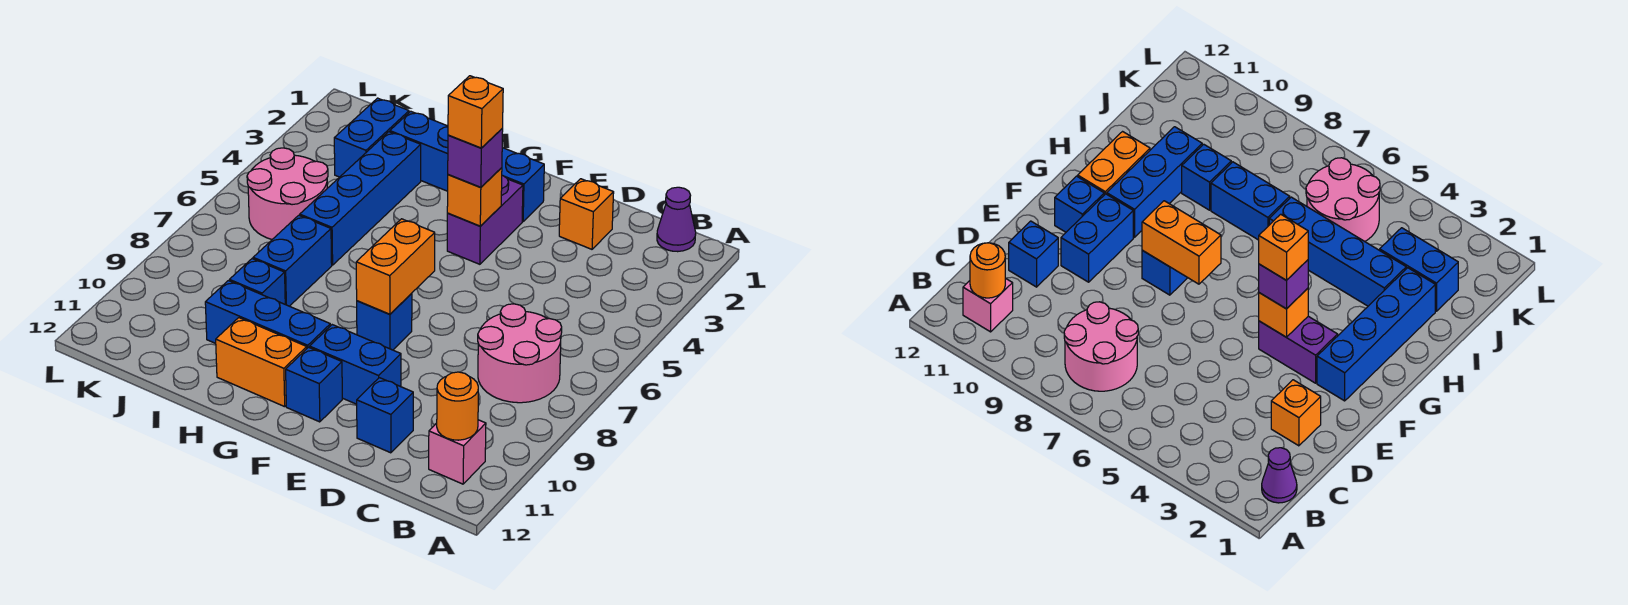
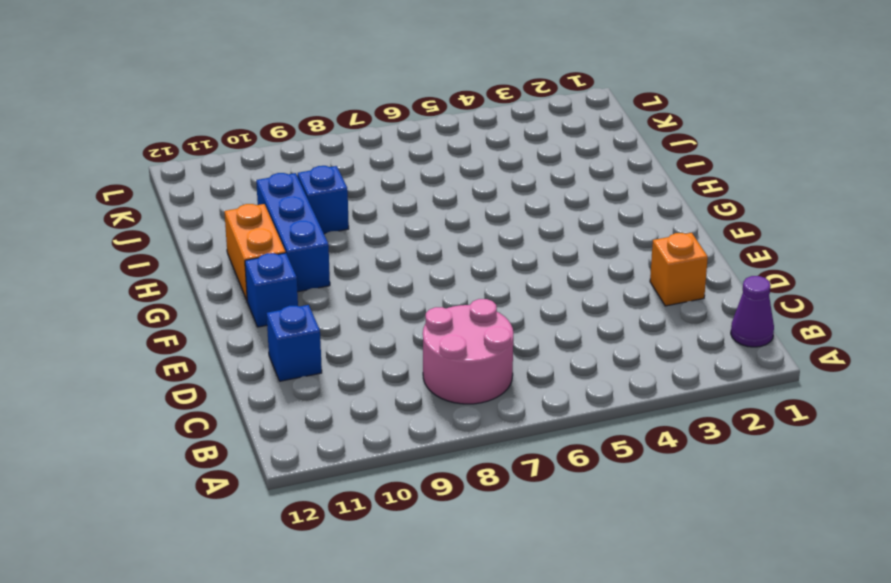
none -> pink brick B11 level 1
none -> blue brick E10:F10 level 1
none -> blue brick F2:I2 level 1

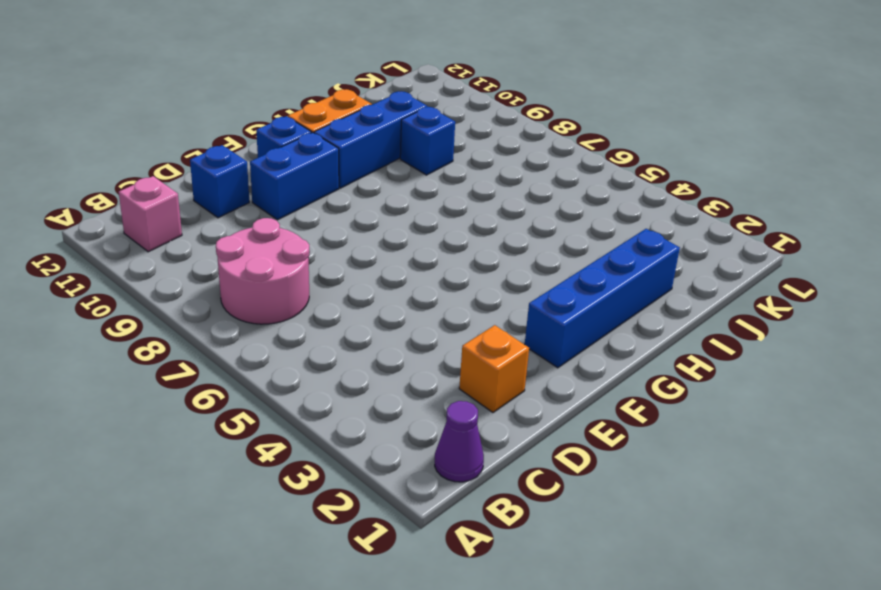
none -> purple brick F3:F4 level 1
none -> blue brick F8 level 1
none -> blue brick I3:I6 level 1

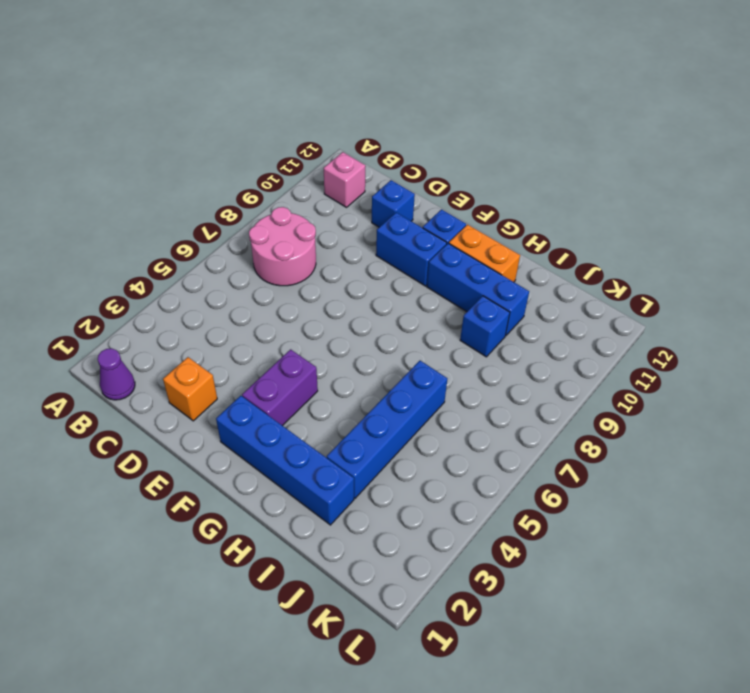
none -> blue brick F8 level 1
none -> blue brick I7:I8 level 1
none -> blue brick J2:J3 level 1

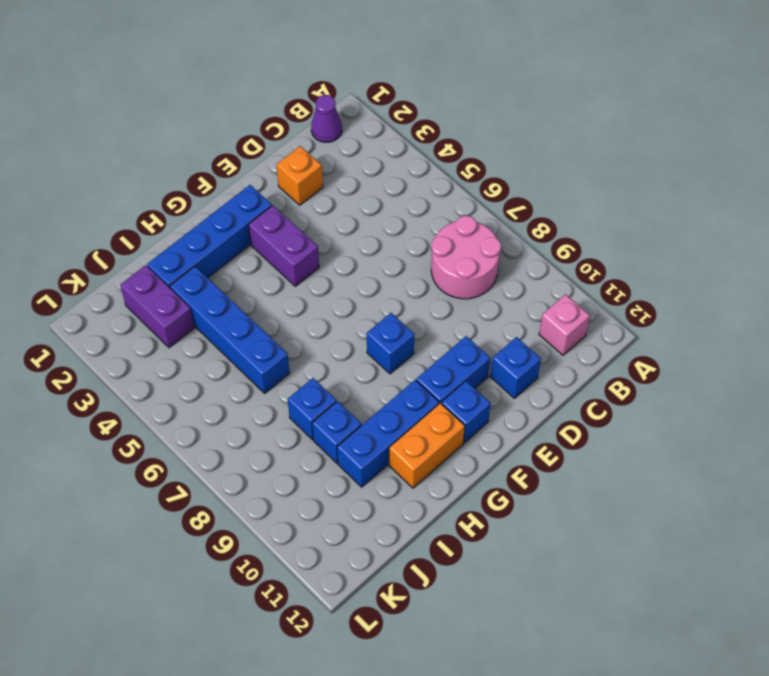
blue brick I8 level 1 -> blue brick I7:I8 level 1
purple brick J2:J3 level 1 -> blue brick J2:J3 level 1
none -> pink round brick J5:K6 level 1
none -> orange round brick B11 level 2
none -> orange brick F4 level 2

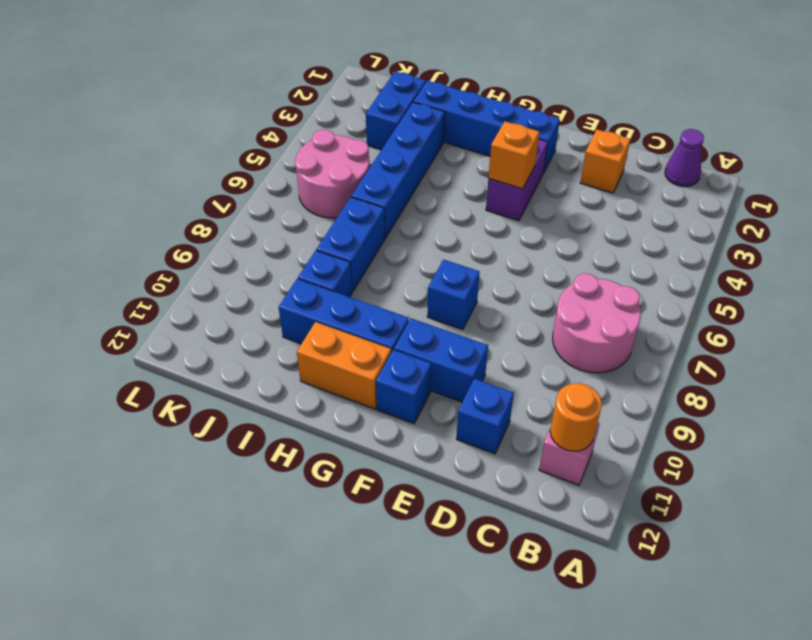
none -> orange brick F7:F8 level 2
none -> purple brick F4 level 3
none -> orange brick F4 level 4

